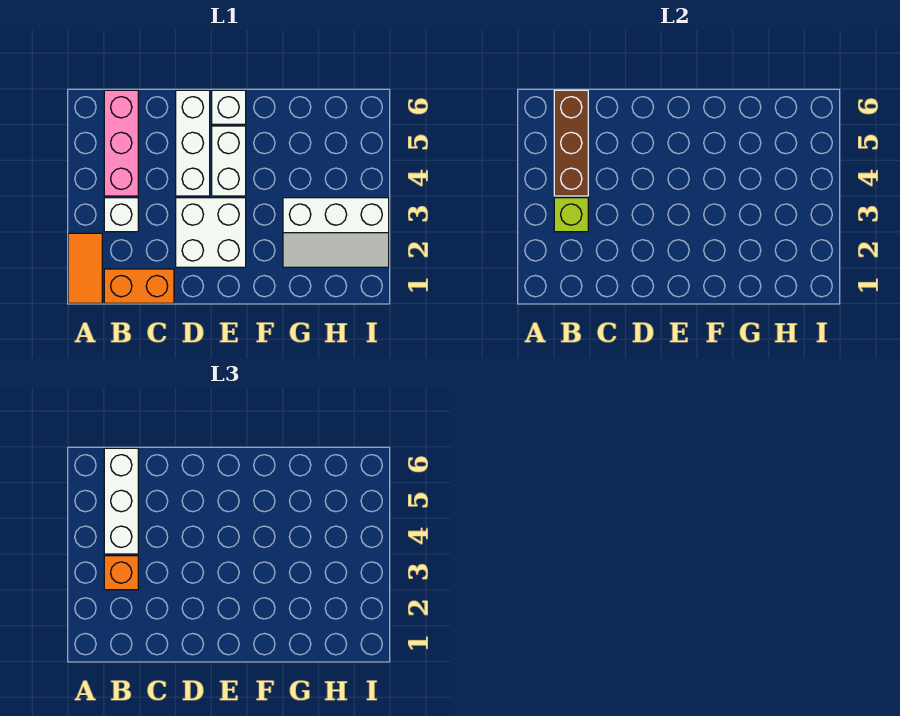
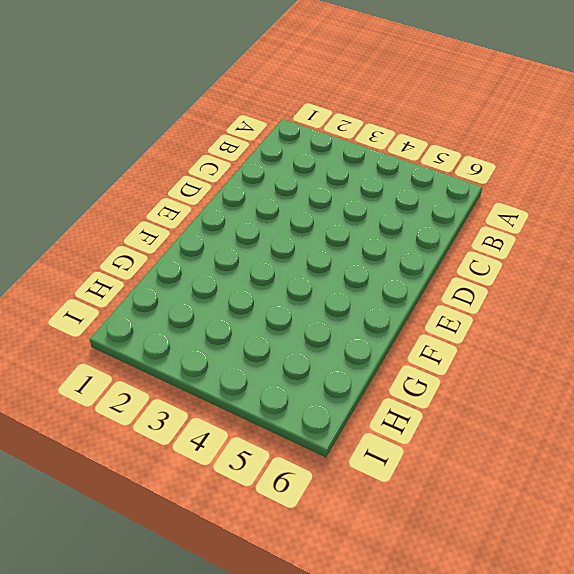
none -> orange tile A1:A2 level 1
none -> orange brick B1:C1 level 1
none -> white brick B3 level 1

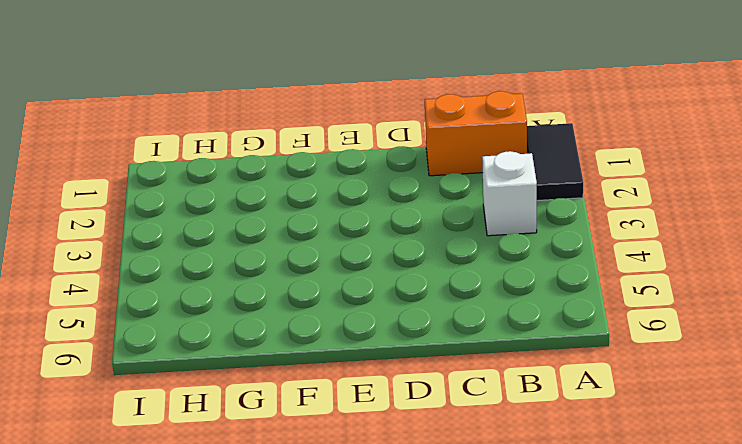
black tile A1:A2 level 1 -> orange tile A1:A2 level 1
none -> pink brick B4:B6 level 1
none -> white brick D2:E3 level 1
none -> white brick D4:D6 level 1

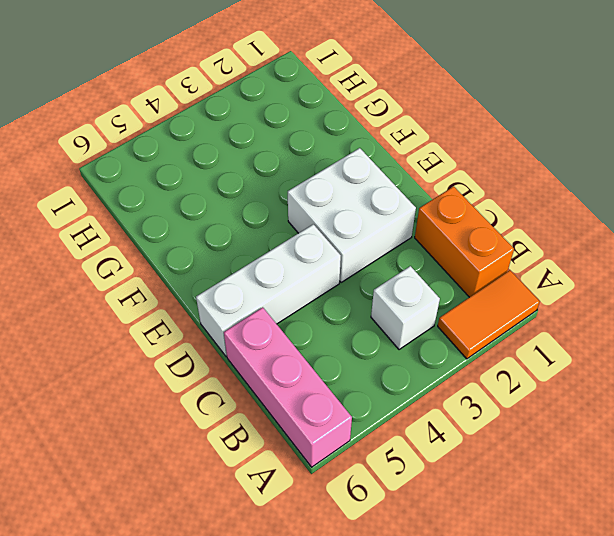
pink brick A6:C6 level 1 -> pink brick B4:B6 level 1
none -> white brick E4:E5 level 1
none -> white brick E6 level 1
none -> white slope G2:I3 level 1 top 3

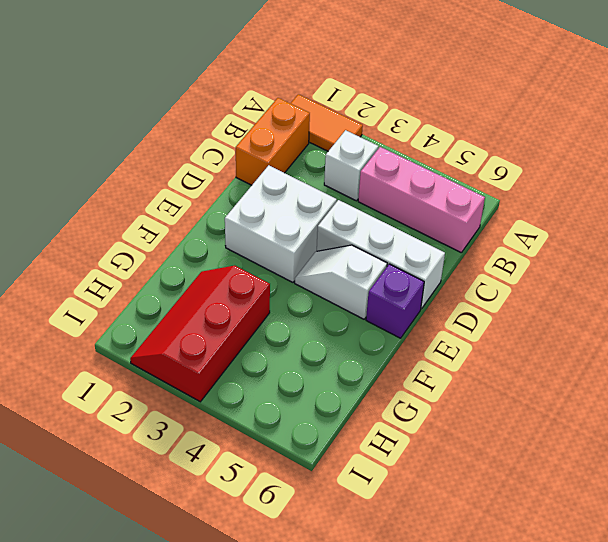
white slope E4:E5 level 1 top 5 -> white brick E4:E5 level 1
purple brick E6 level 1 -> white brick E6 level 1
red slope G2:I3 level 1 top 3 -> white slope G2:I3 level 1 top 3
none -> lime brick B3 level 2
none -> brown brick B4:B6 level 2
none -> orange brick B3 level 3

